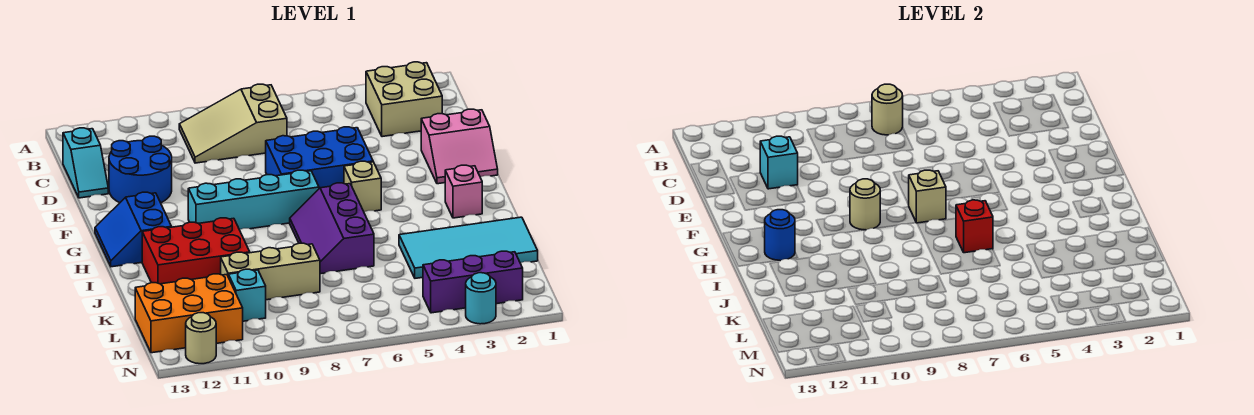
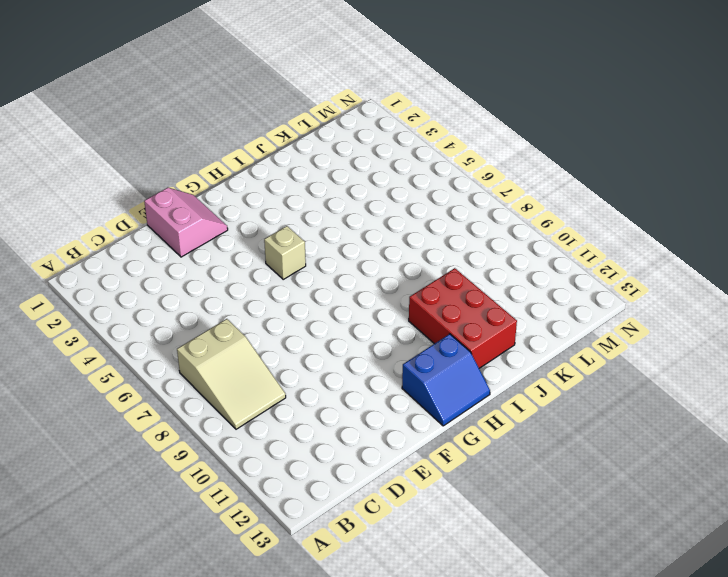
none -> tan brick B2:C3 level 1
none -> cyan slope C13:D13 level 1 top C
none -> blue round brick D11:E12 level 1

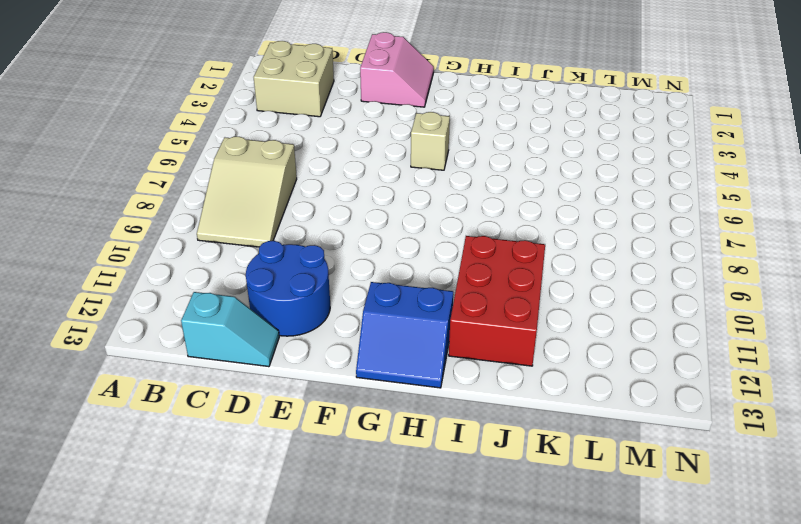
none -> blue brick E5:F7 level 1
none -> cyan brick G7:G10 level 1
none -> pink brick H2 level 1

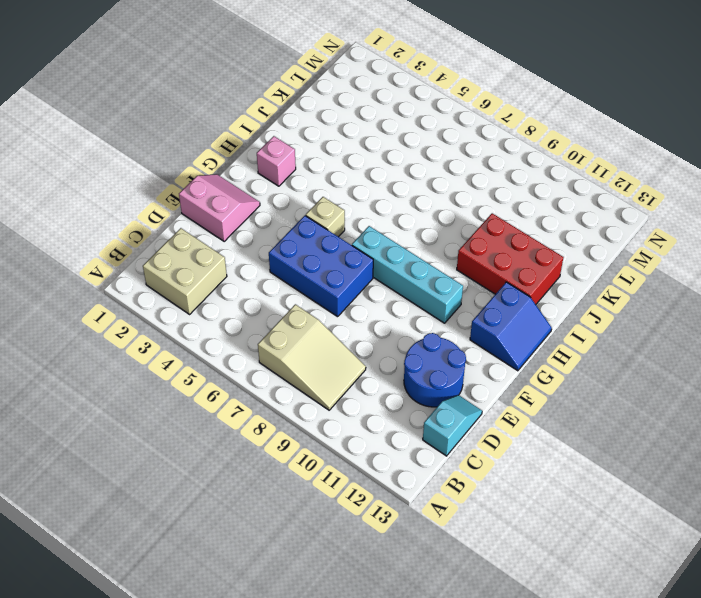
none -> purple slope H6:J7 level 1 top 6
none -> cyan tile J1:K4 level 1
none -> tan brick K8:K10 level 1

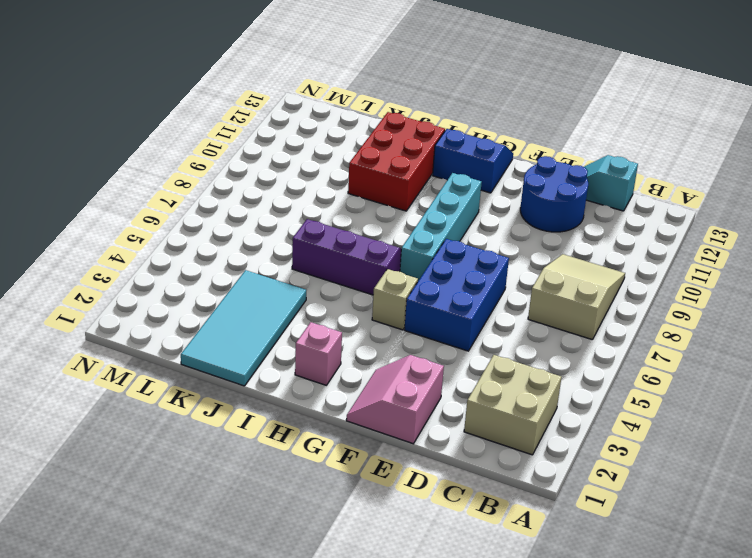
none -> tan brick K8:K10 level 1
none -> cyan brick L10 level 1
none -> orange brick L11:M13 level 1

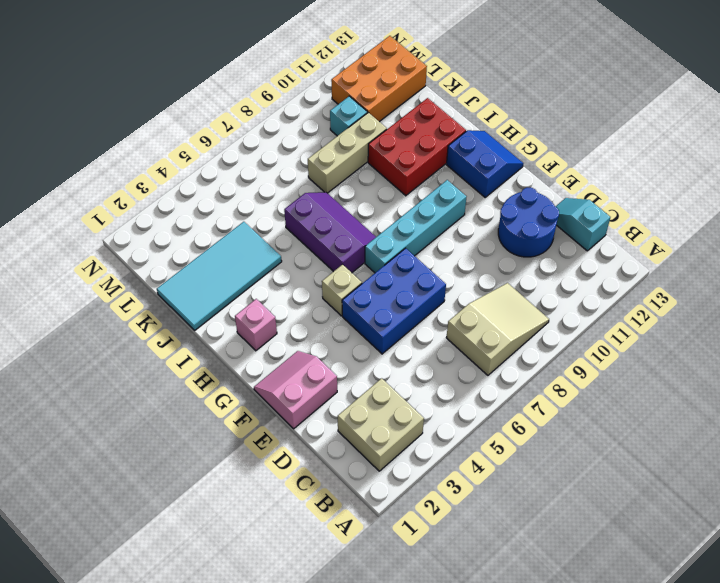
none -> purple brick M2:M4 level 1
none -> cyan round brick N3 level 1
none -> tan round brick N12 level 1

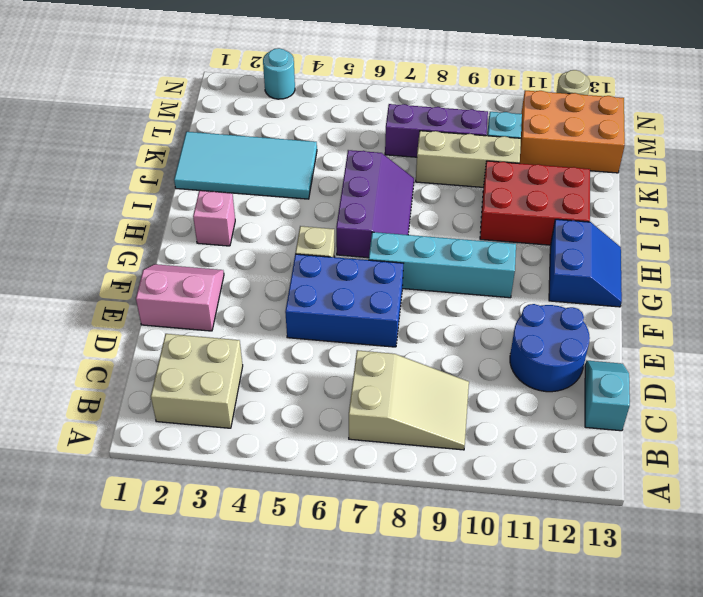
purple brick L7:L9 level 1 -> purple brick M2:M4 level 1
none -> tan round brick B7 level 2
none -> cyan brick D11 level 2
none -> tan brick G7 level 2

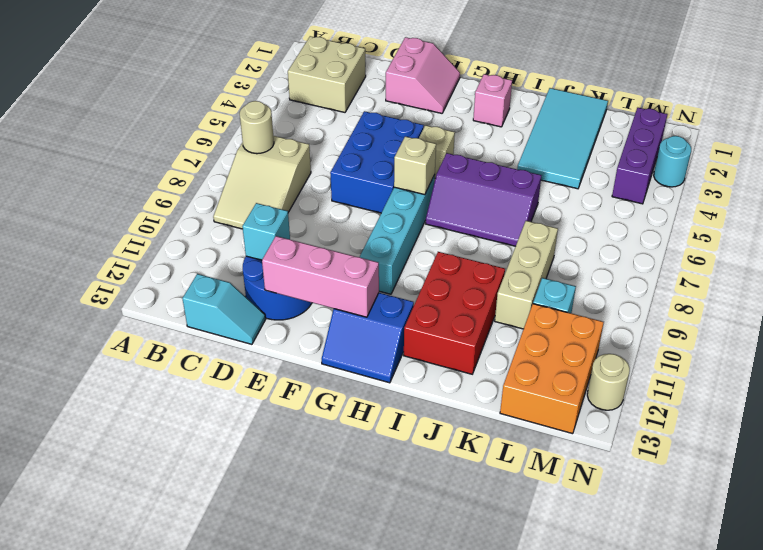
pink brick E12:G12 level 2 -> none
none -> tan round brick G9 level 2
none -> blue round brick H12 level 2
none -> red brick I6 level 2

